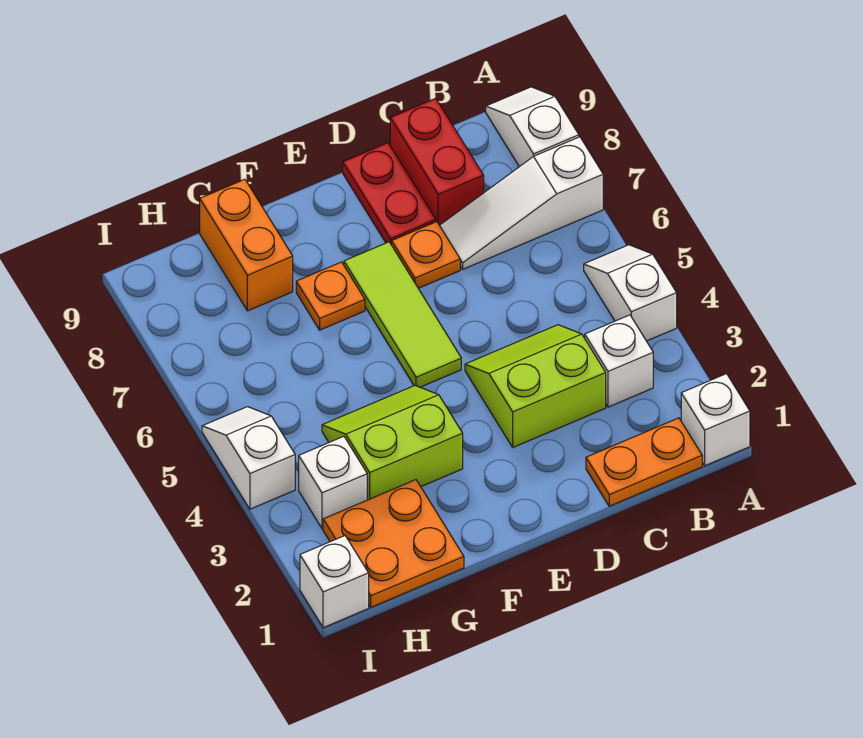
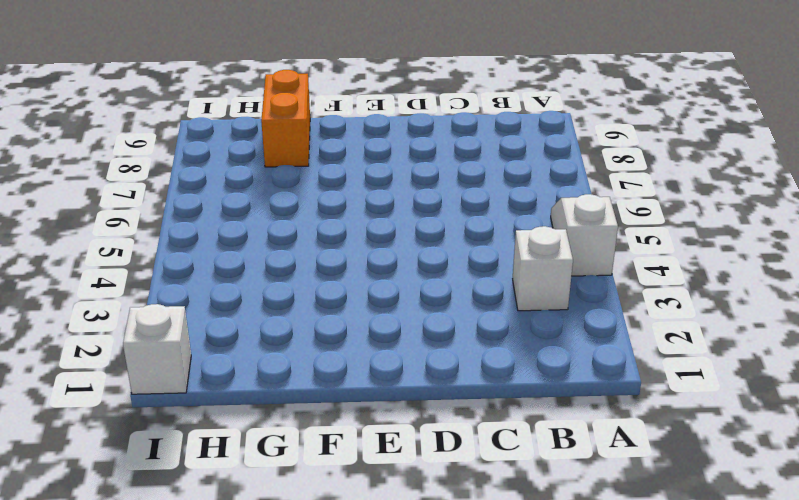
none -> white brick A1 level 1
none -> white slope A7:C7 level 1 top A
none -> white slope A8:A9 level 1 top 8

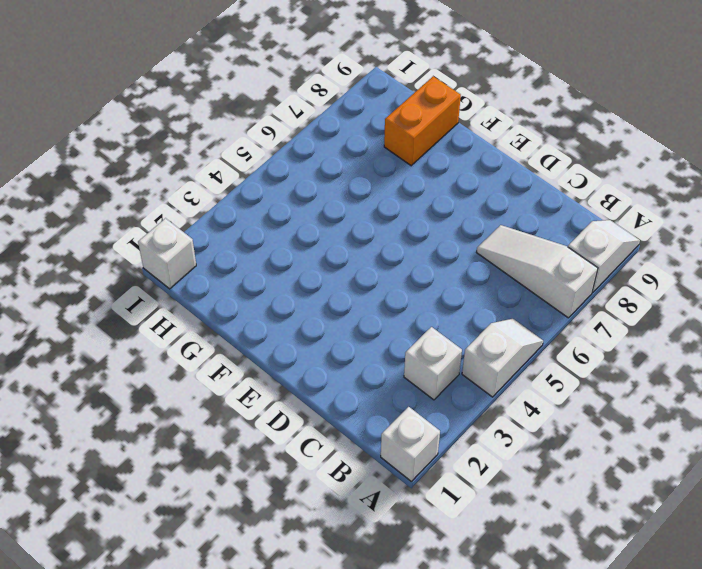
none -> orange plate B1:C1 level 1
none -> lime slope C3:D4 level 1 top 3
none -> red brick C8:C9 level 1

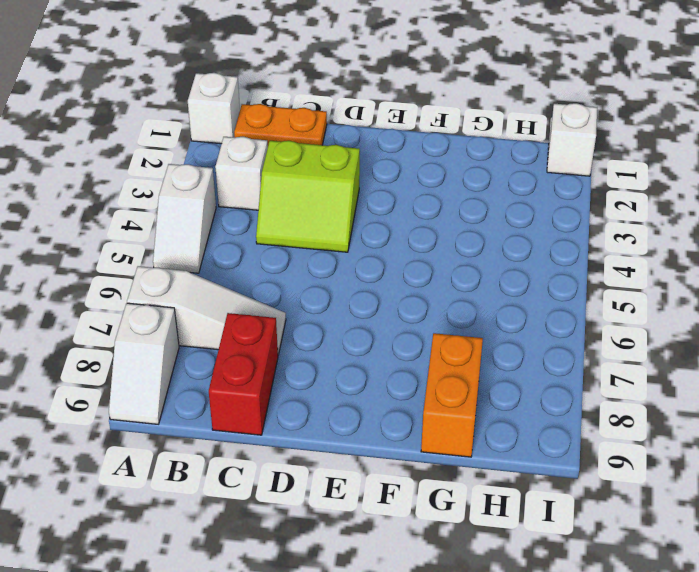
none -> orange plate D7 level 1
none -> red plate D8:D9 level 1
none -> lime tile E5:E7 level 1

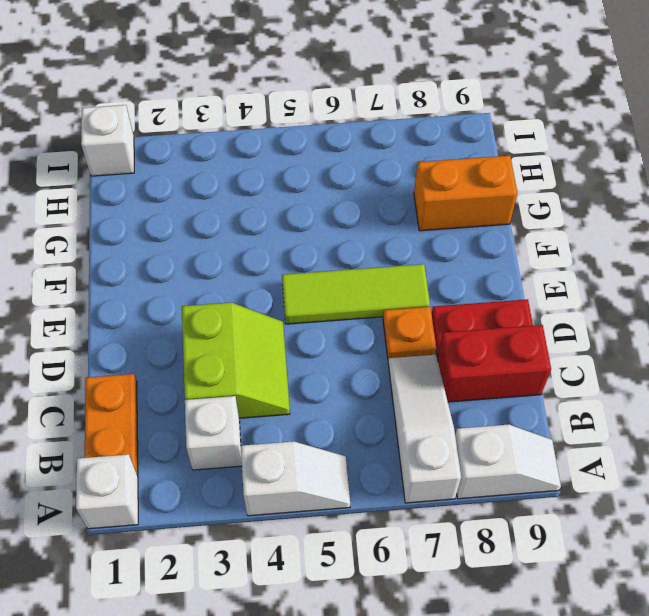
none -> lime slope F3:G4 level 1 top 3
none -> orange plate F7 level 1
none -> orange plate G1:H2 level 1

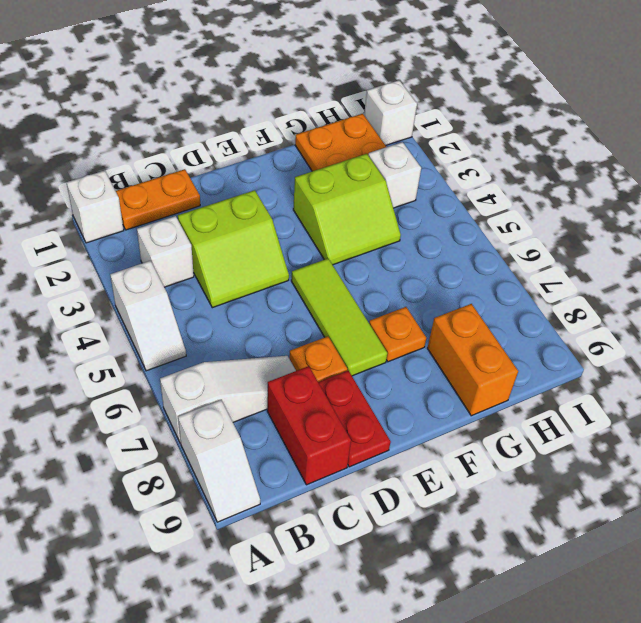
none -> white slope I4:I5 level 1 top 4

